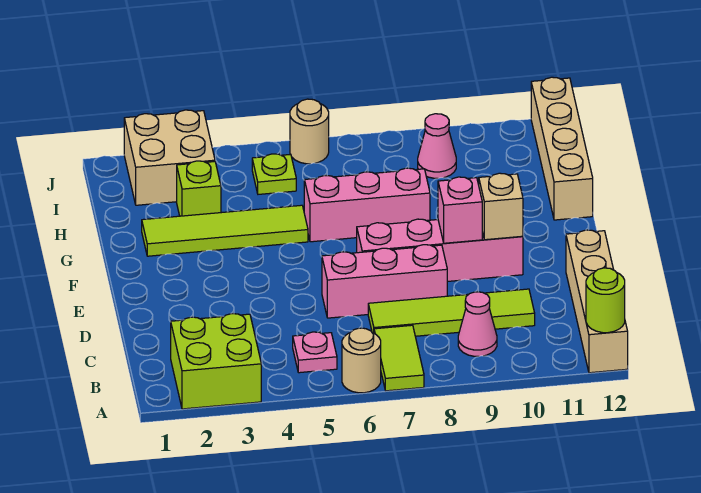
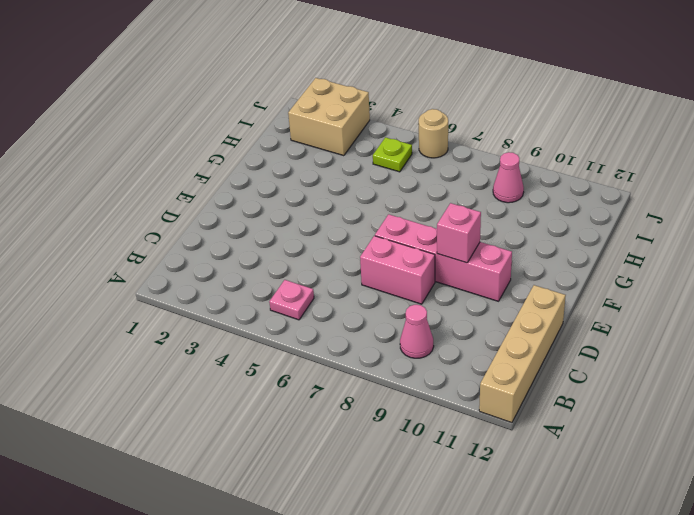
pink brick D7:D8 level 1 -> pink brick D6:D8 level 1
none -> lime brick A2:B3 level 1
none -> tan round brick A6 level 1
none -> lime tile A7:B7 level 1

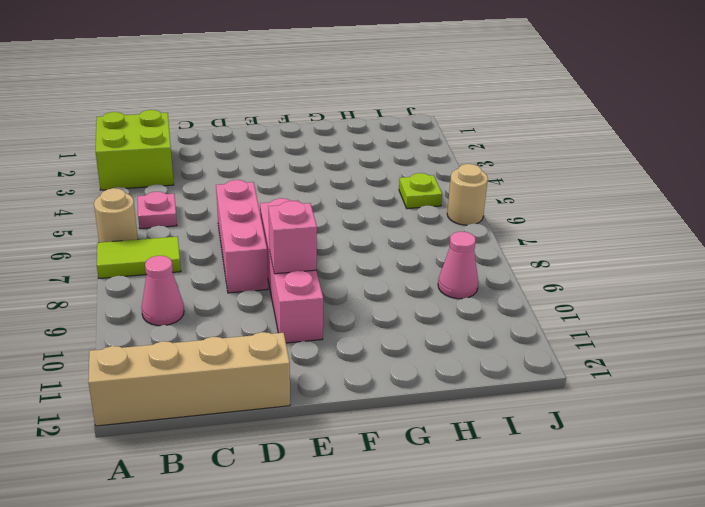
none -> lime tile C7:C10 level 1
none -> lime tile G2:G5 level 1
none -> pink brick G6:G8 level 1

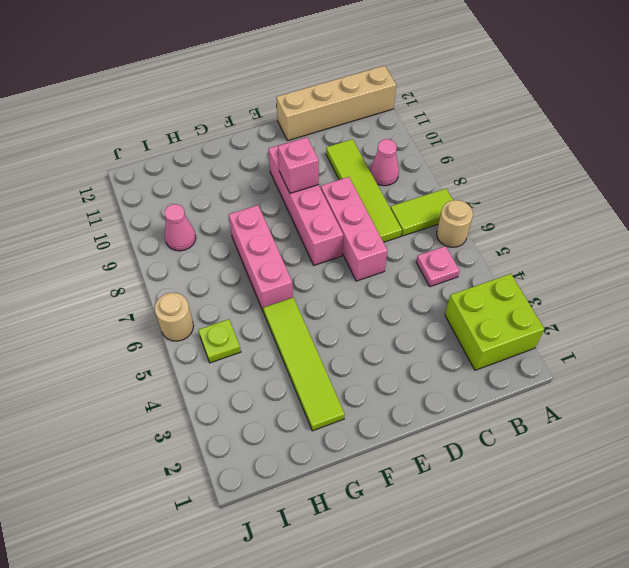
none -> tan brick G12:J12 level 1
none -> lime brick H3 level 1
none -> tan brick I2:J3 level 1

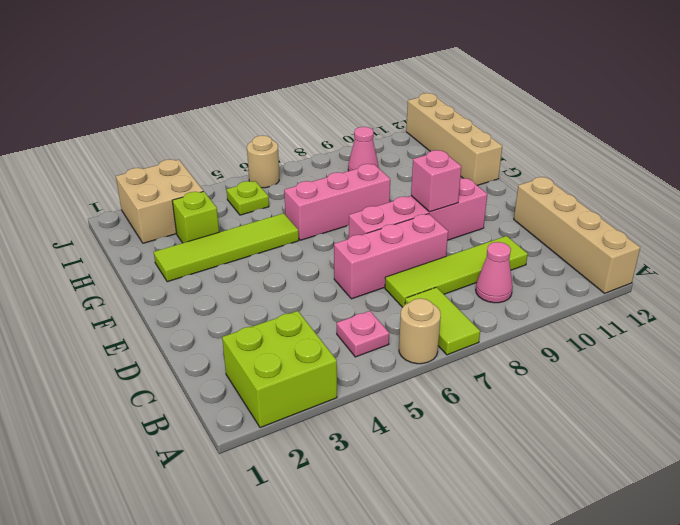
none -> lime round brick A12 level 2
none -> tan brick E10 level 2

